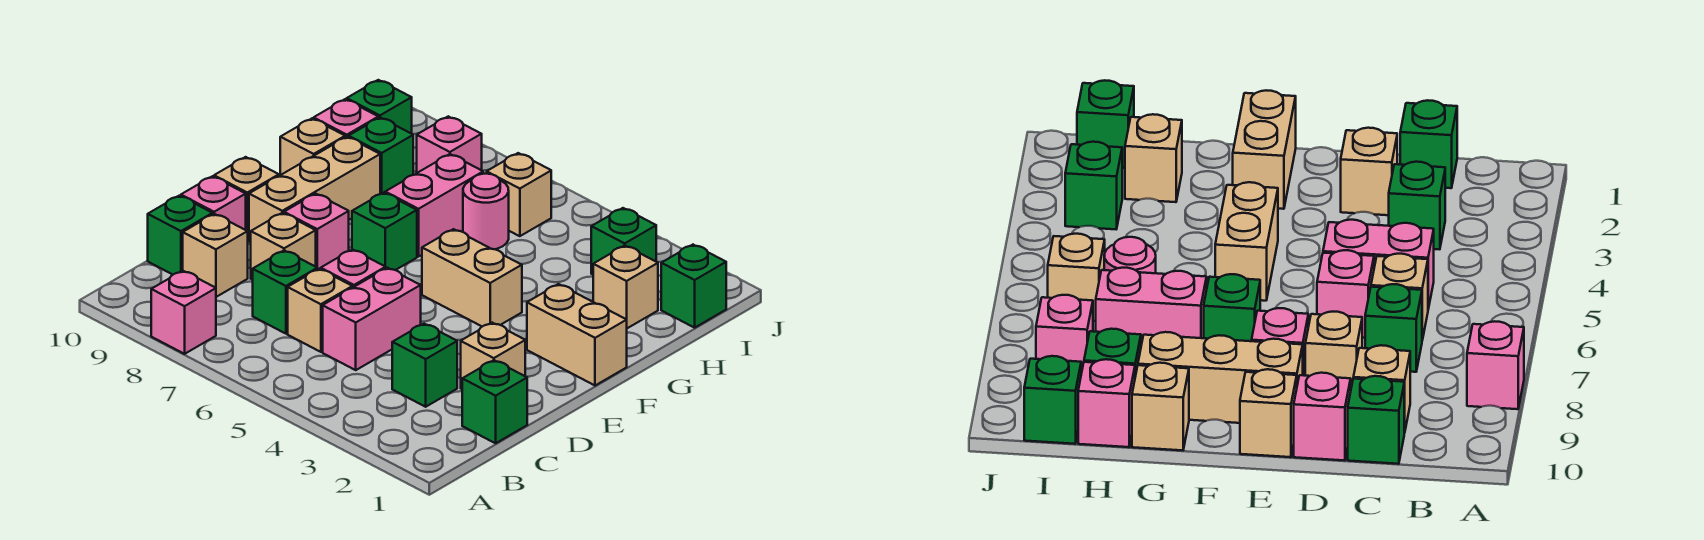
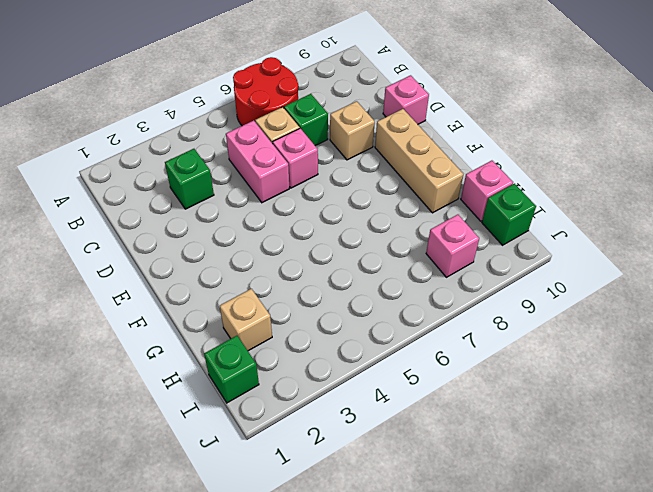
red round brick A6:B7 level 1 -> none
none -> pink brick A8 level 1
none -> green brick C1 level 1
none -> tan brick C9 level 1

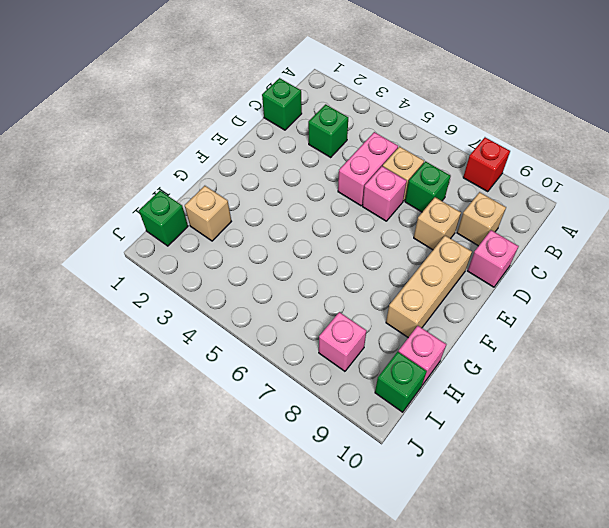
red brick A8 level 1 -> pink brick A8 level 1
none -> green brick C10 level 1
none -> tan brick D2 level 1
none -> pink brick E8 level 1

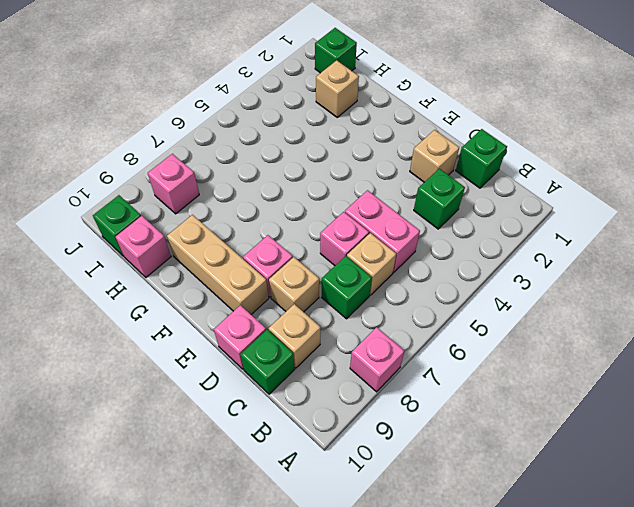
none -> tan brick E10 level 1
none -> tan brick F1:F2 level 1
none -> tan brick F4:F5 level 1

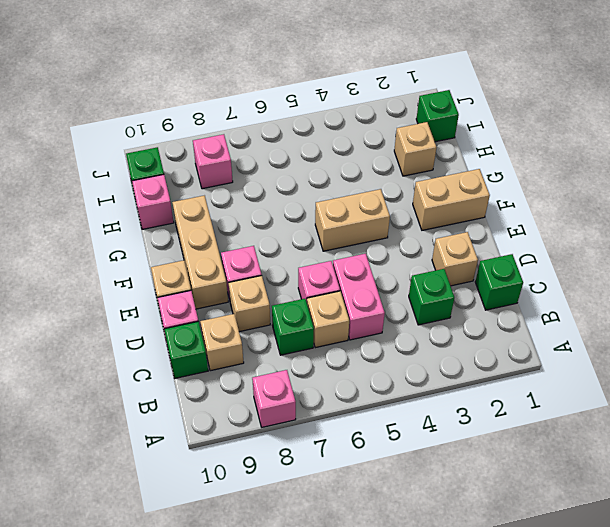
none -> green brick F7 level 1
none -> pink brick G7:H7 level 1
none -> tan brick G10 level 1

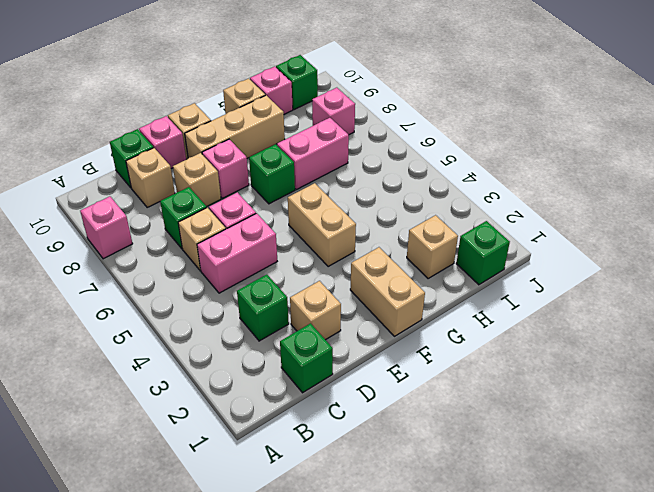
none -> pink round brick H6 level 1
none -> green brick H9 level 1
none -> green brick I3 level 1

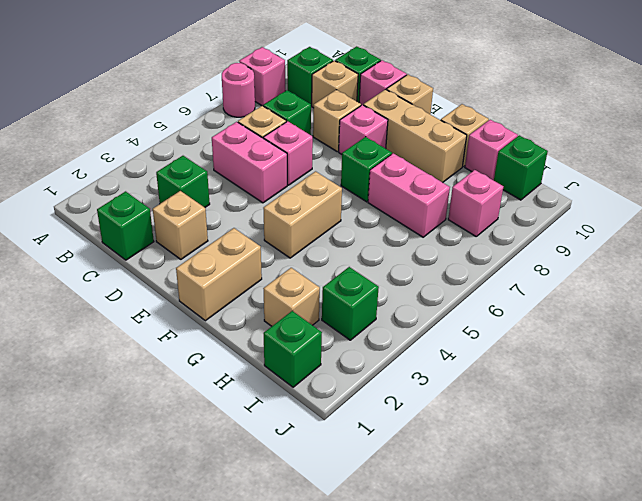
pink round brick A7 level 1 -> pink round brick H6 level 1
green brick B9 level 1 -> green brick H9 level 1
none -> tan brick I6 level 1

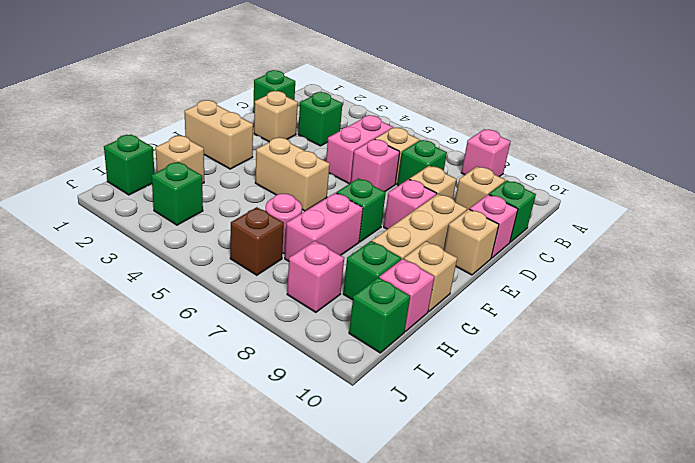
brown brick I6 level 1 -> tan brick I6 level 1

